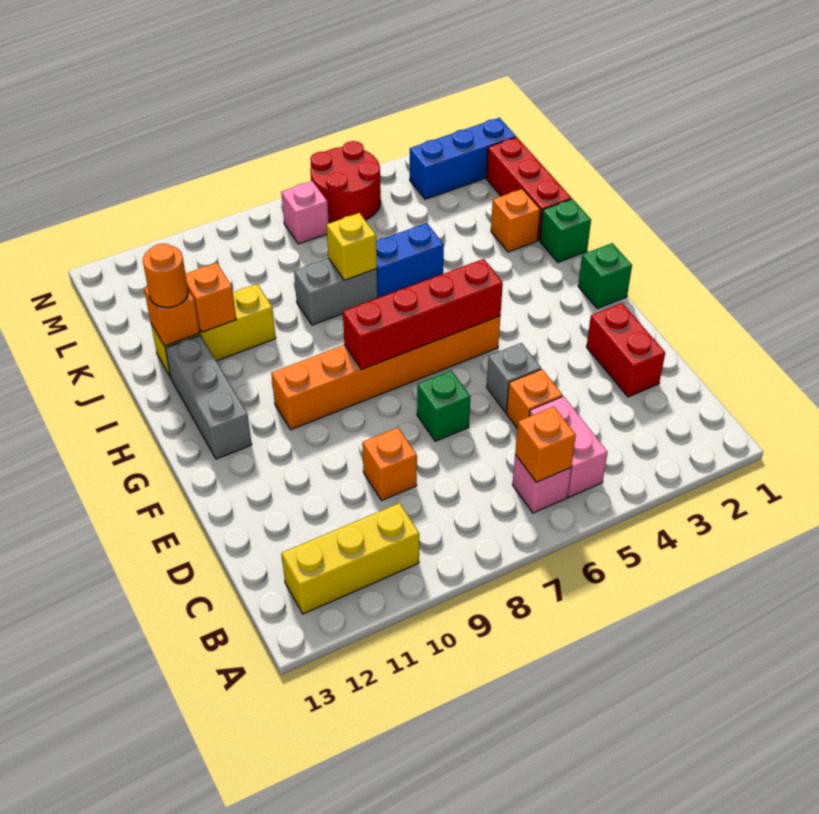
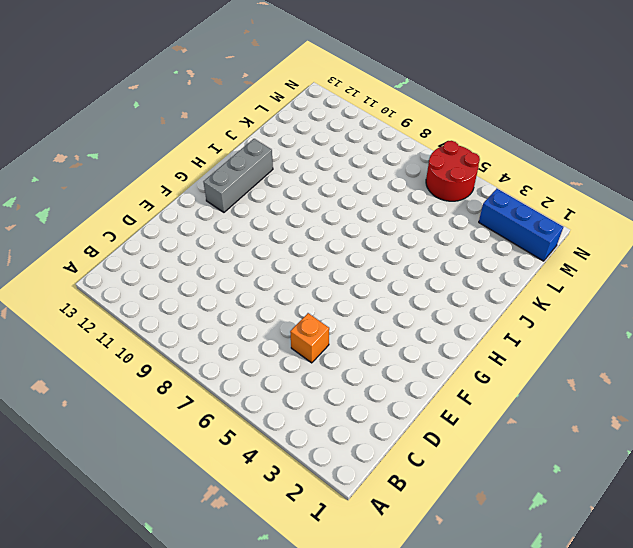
none -> pink brick B5:C5 level 1
none -> pink brick B6 level 1
none -> yellow brick B10:B12 level 1

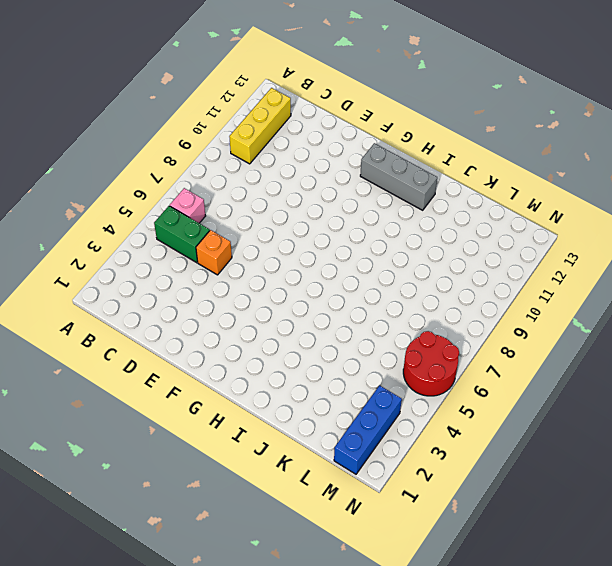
green brick B5:C5 level 1 -> pink brick B5:C5 level 1
none -> red brick D2:E2 level 1
none -> orange brick D9 level 1
none -> grey brick E5 level 1

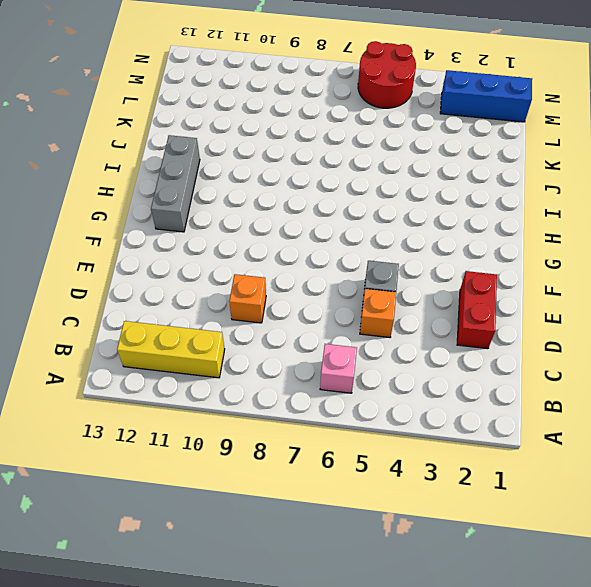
none -> pink brick B5:C5 level 1
none -> green brick E7 level 1
none -> green brick G1 level 1

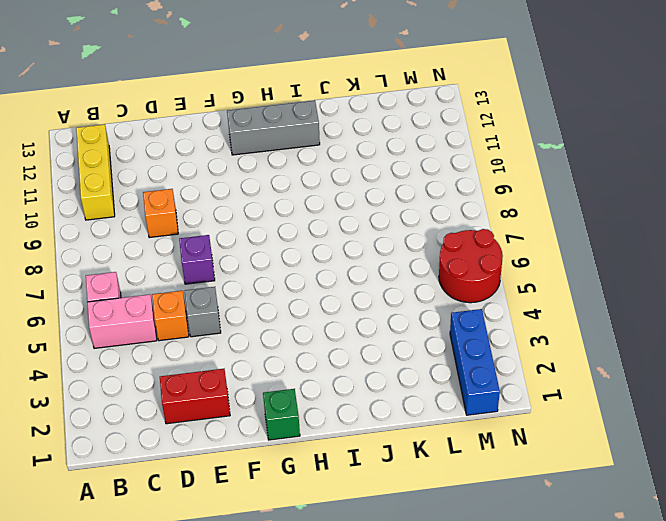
purple brick E7 level 1 -> green brick E7 level 1
none -> orange brick G5:G10 level 1
none -> green brick I1 level 1
none -> red brick J1:L1 level 1

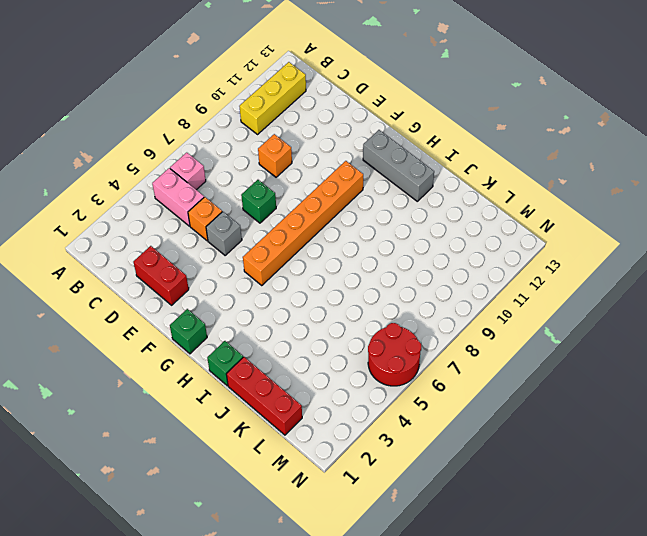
none -> orange brick J2 level 1
none -> blue brick J5:J6 level 1
none -> grey brick J7:J8 level 1

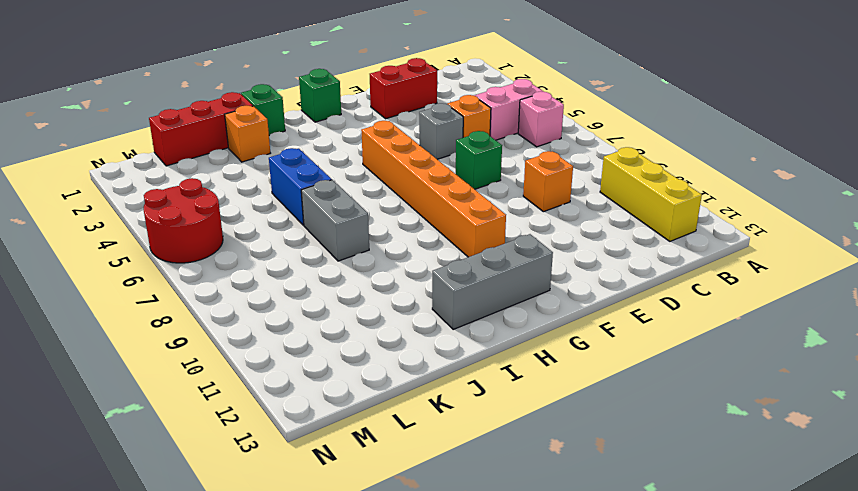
none -> yellow brick J10:J12 level 1
none -> blue brick M1:M3 level 1
none -> pink brick M7 level 1

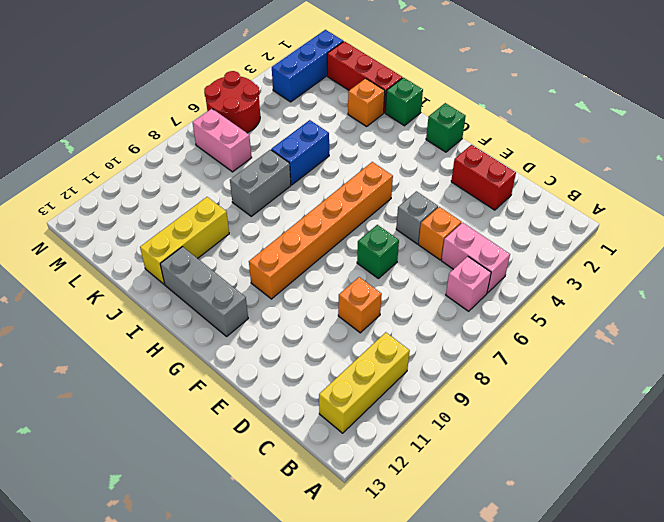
pink brick L7:M7 level 1 -> pink brick M7 level 1
none -> orange brick B6 level 2
none -> red brick G5:G8 level 2
none -> yellow brick J7 level 2

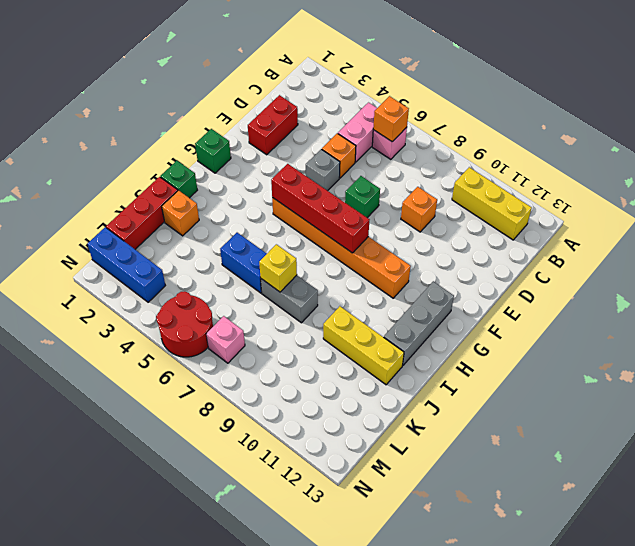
none -> orange brick J11 level 2
none -> orange brick J12 level 2
none -> orange round brick J12 level 3

